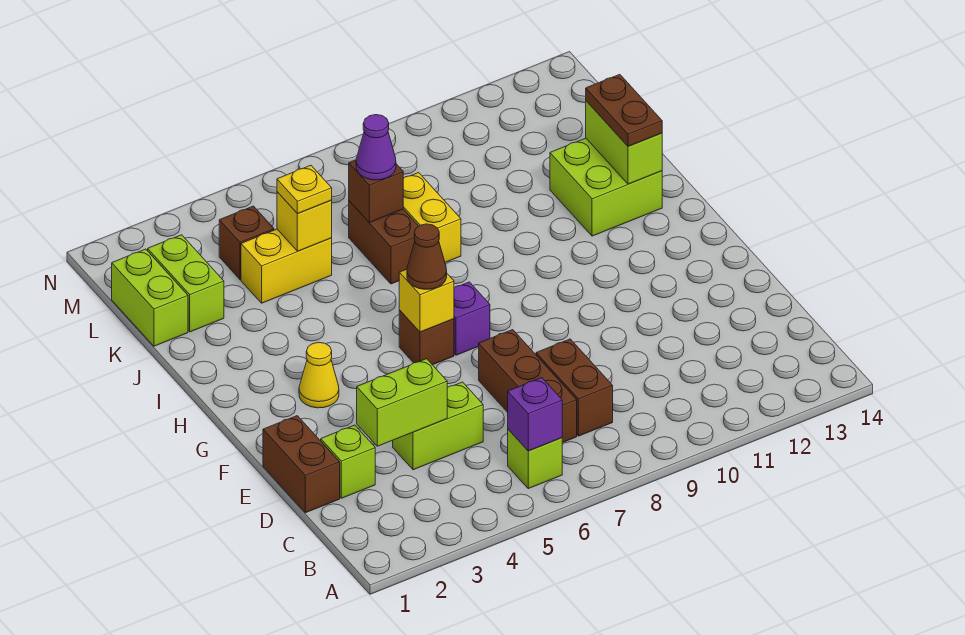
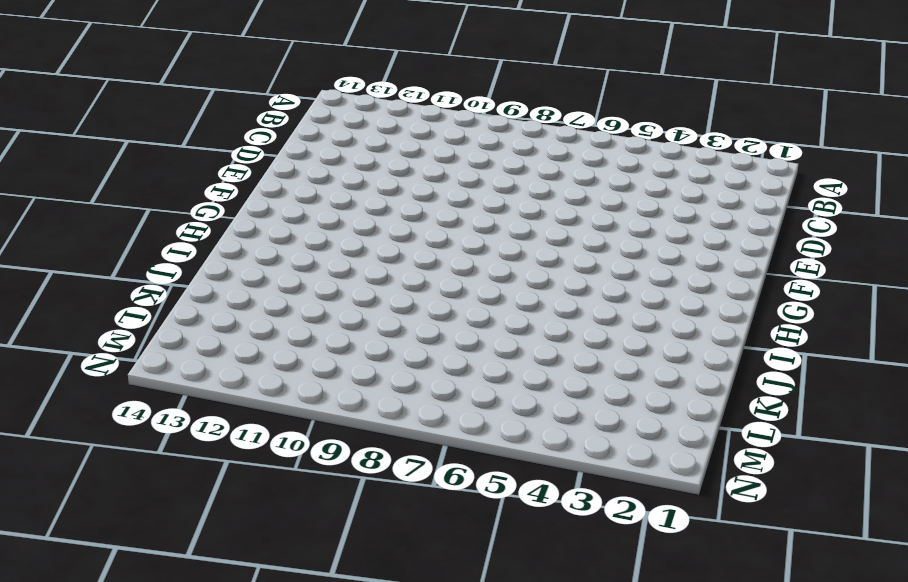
none -> lime brick B6 level 1
none -> brown brick C7:E7 level 1
none -> brown brick C8:D8 level 1

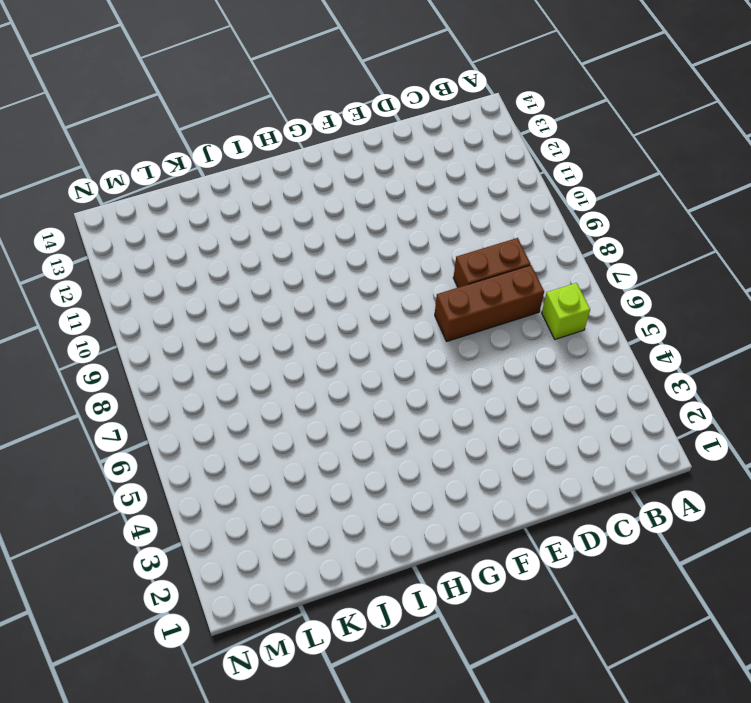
none -> brown brick D1:E1 level 1
none -> lime brick D2 level 1
none -> lime brick D4:D5 level 1

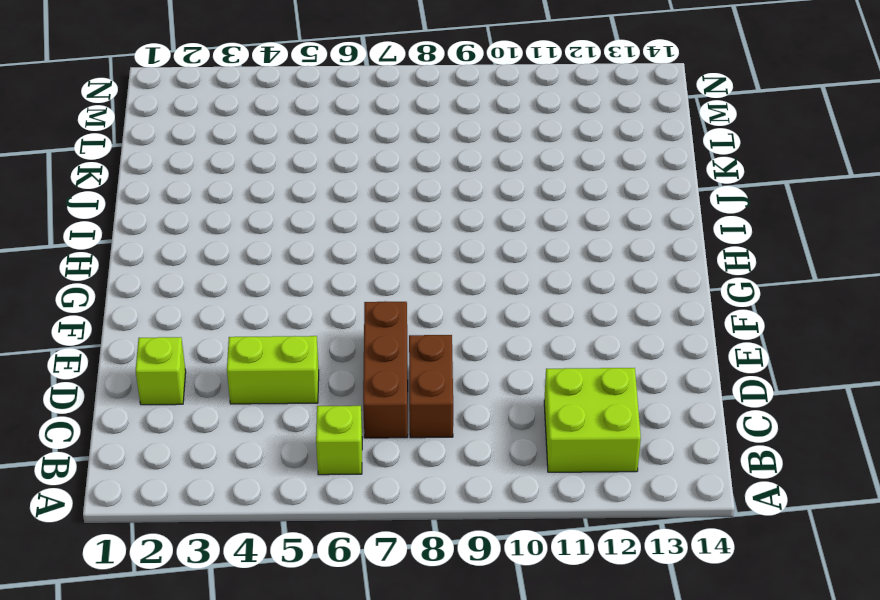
lime brick B11:C12 level 1 -> lime brick I12:J13 level 1
none -> brown brick D1:E1 level 1
none -> yellow cone G3 level 1
none -> brown brick G6 level 1

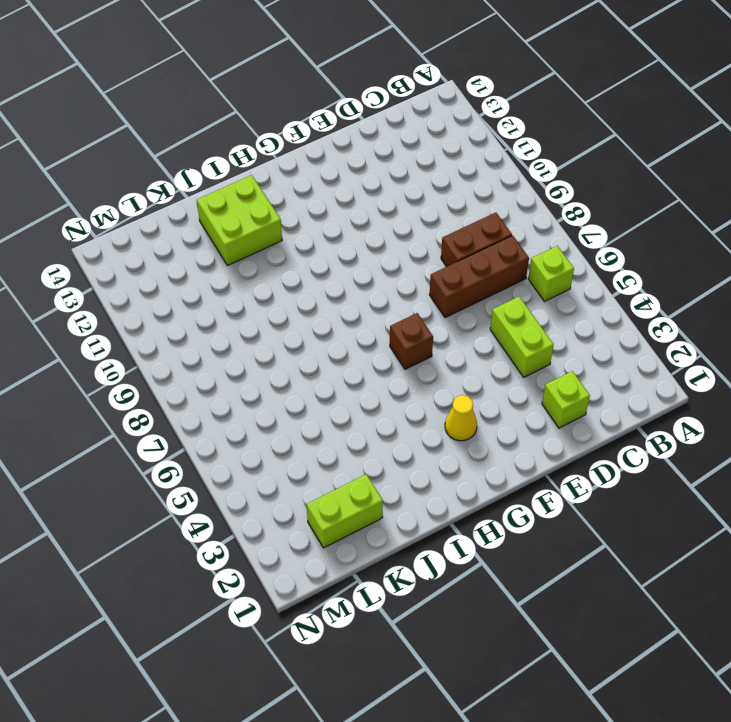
none -> brown brick D1:E1 level 1
none -> purple brick G7 level 1
none -> brown brick J7:K7 level 1

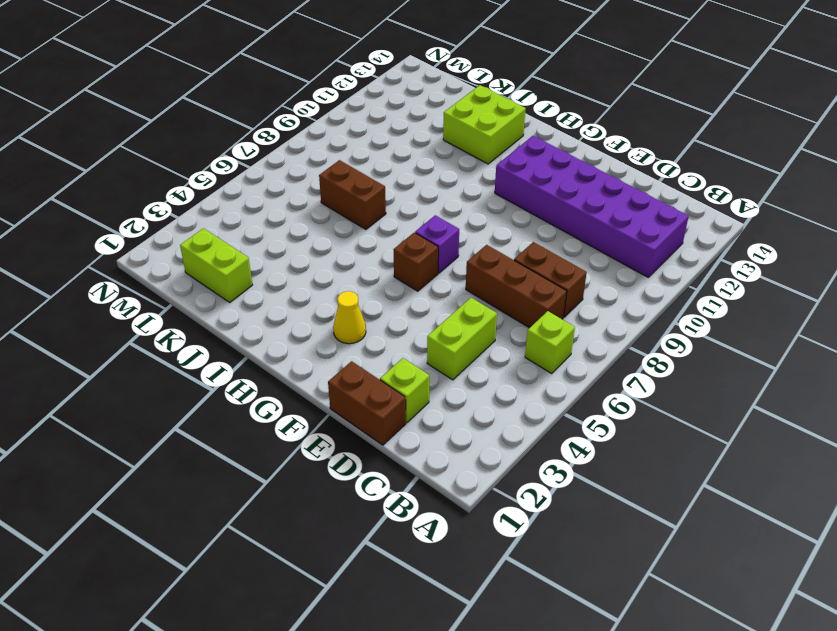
purple brick B11:G12 level 1 -> none
none -> yellow brick J8:K8 level 1
none -> lime brick K1:L1 level 1
none -> yellow brick K4:K5 level 1

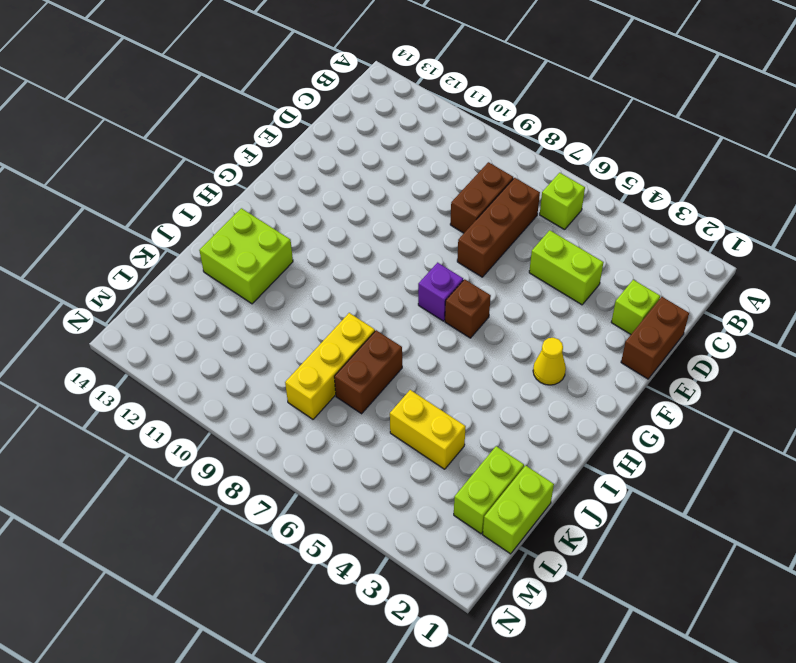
yellow brick J8:L8 level 1 -> yellow brick J8:K8 level 1
none -> brown brick L4 level 1
none -> purple brick B6 level 2
none -> lime brick D3:D4 level 2

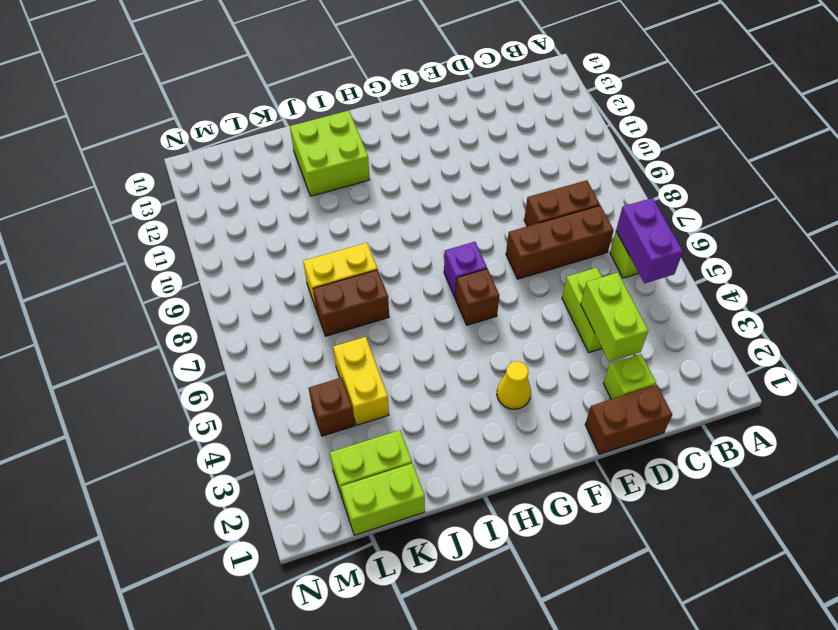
purple brick B5:B6 level 2 -> purple brick B6 level 2
none -> yellow brick G6 level 2
none -> lime brick I13:J13 level 2
none -> yellow brick K5 level 2

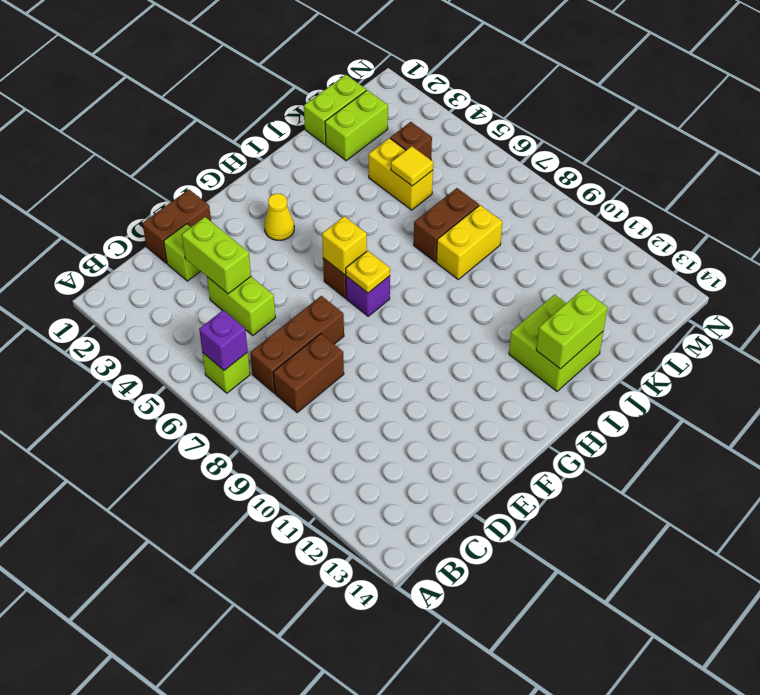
yellow plate G7 level 2 -> yellow plate K5 level 3
yellow tile K5 level 2 -> yellow brick K5 level 2
none -> brown brick K7 level 2
none -> brown cone G6 level 3
none -> brown plate I13:J13 level 3

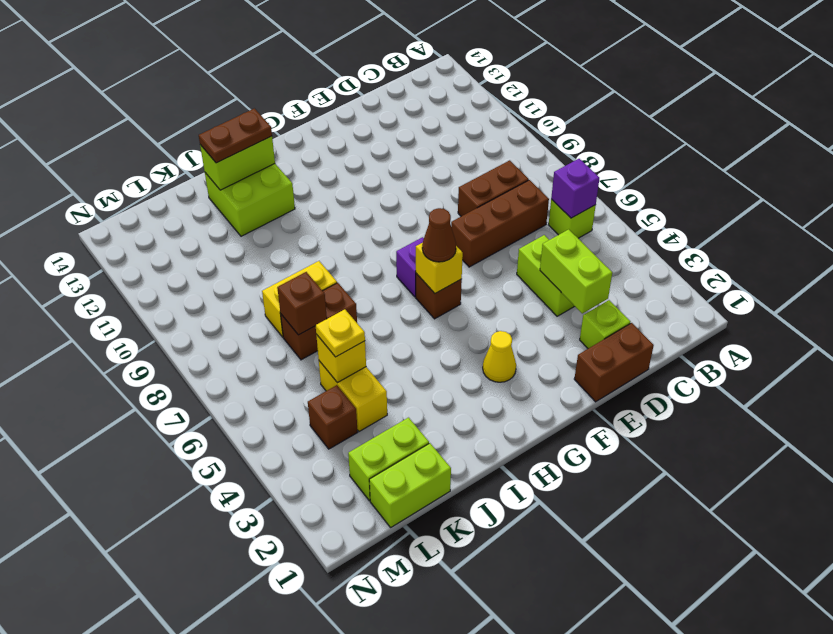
none -> purple cone K7 level 3

